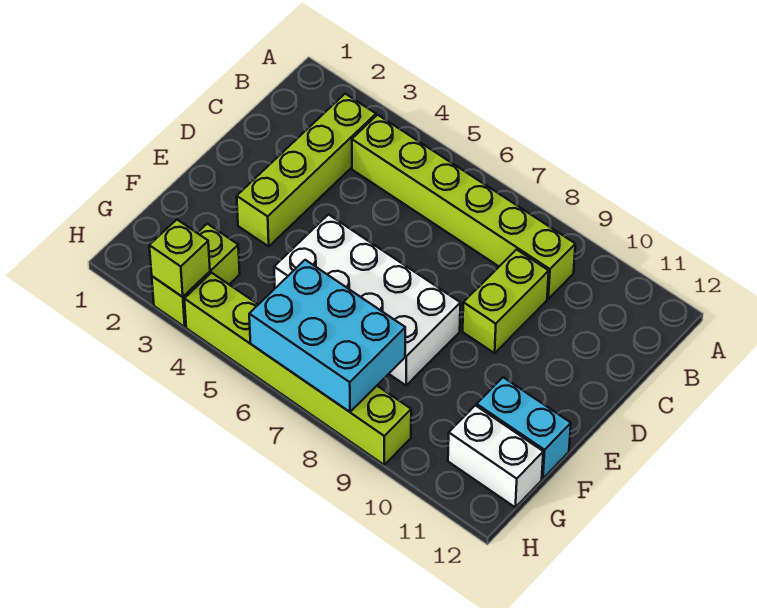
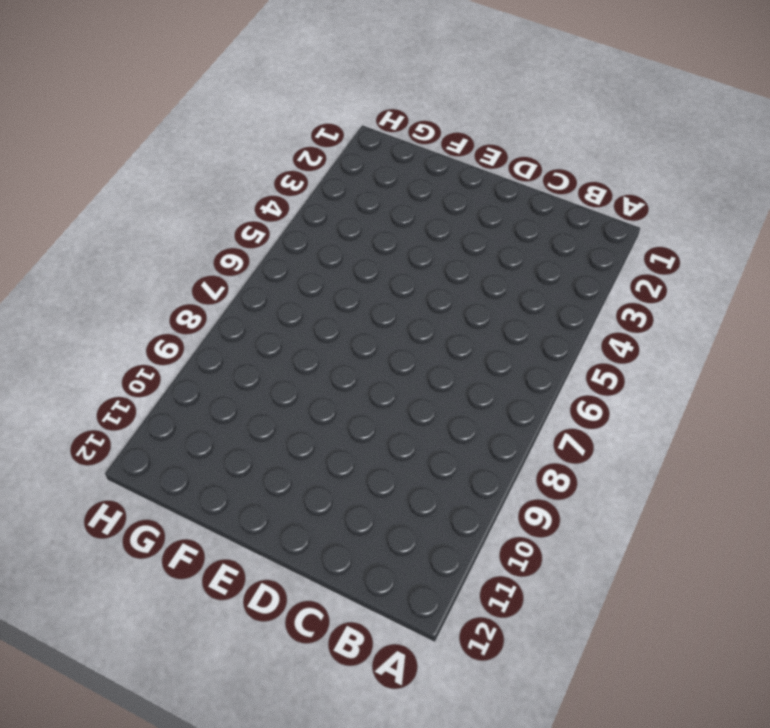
none -> lime brick B3:E3 level 1
none -> lime brick B4:B9 level 1

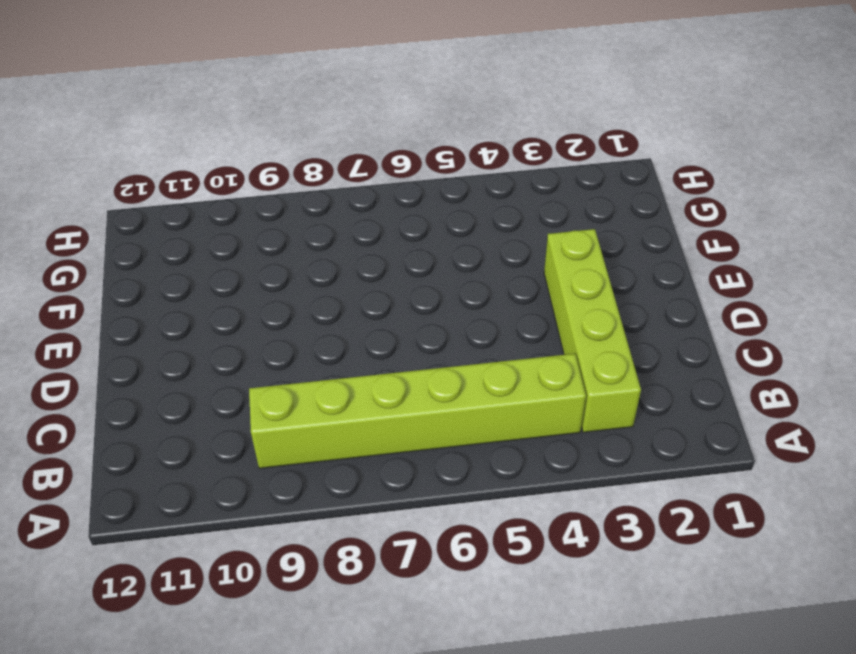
none -> lime brick C9:D9 level 1
none -> white brick E5:F8 level 1

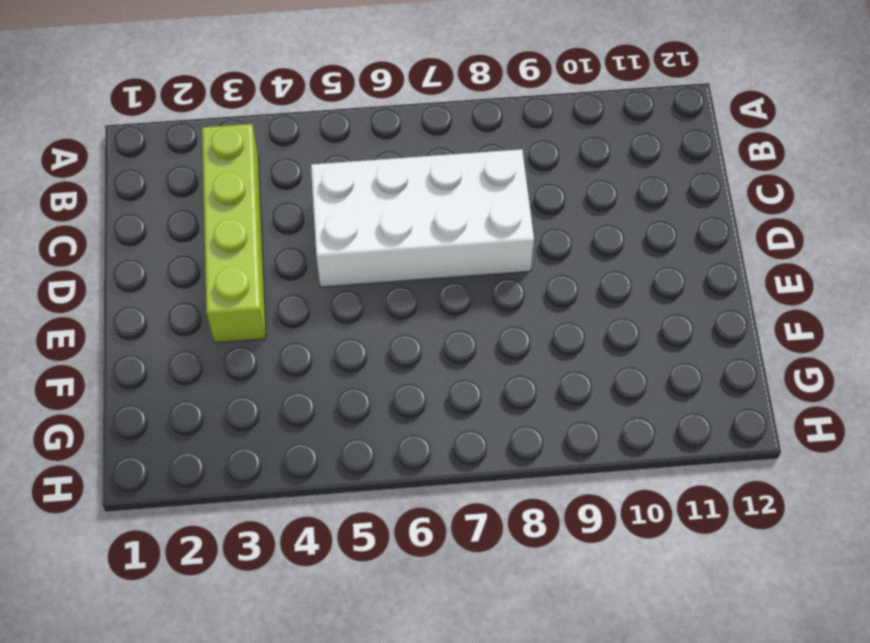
white brick C5:D8 level 1 -> white brick E5:F8 level 1
none -> lime brick B4:B9 level 1
none -> lime brick C9:D9 level 1

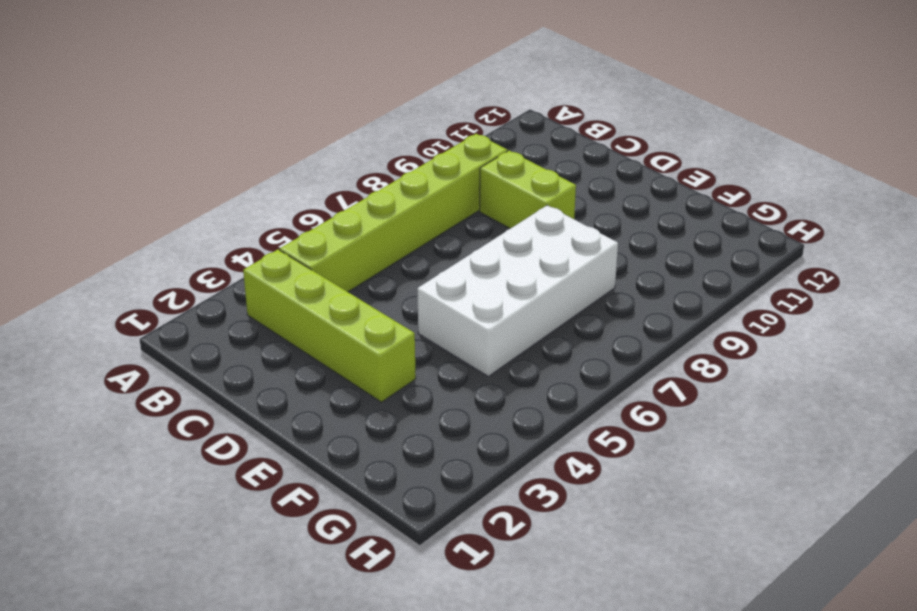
none -> cyan brick F11:F12 level 1
none -> lime brick G3:H3 level 1

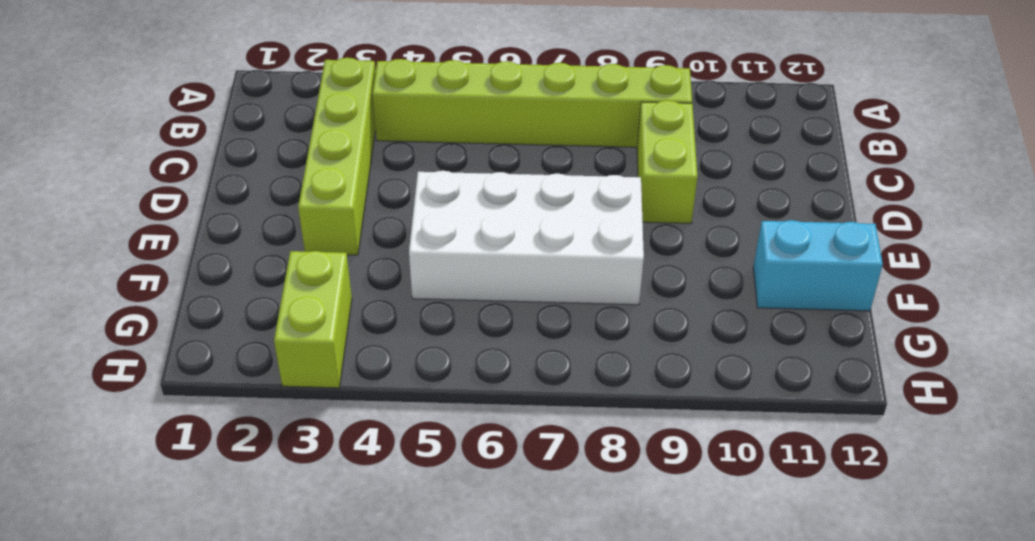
none -> white brick G11:G12 level 1
none -> lime brick H4:H9 level 1

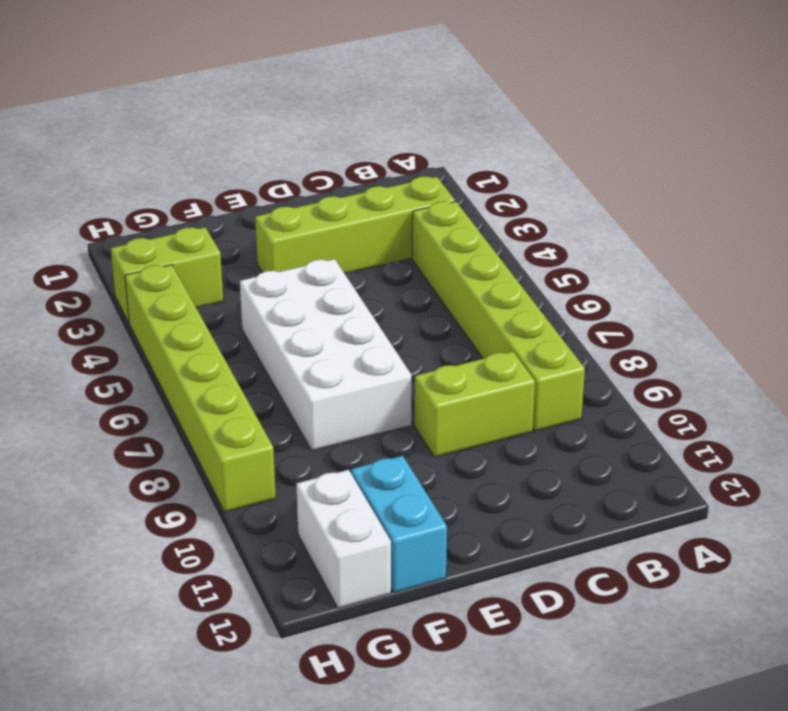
none -> cyan brick G6:H8 level 2
none -> lime brick H3 level 2

